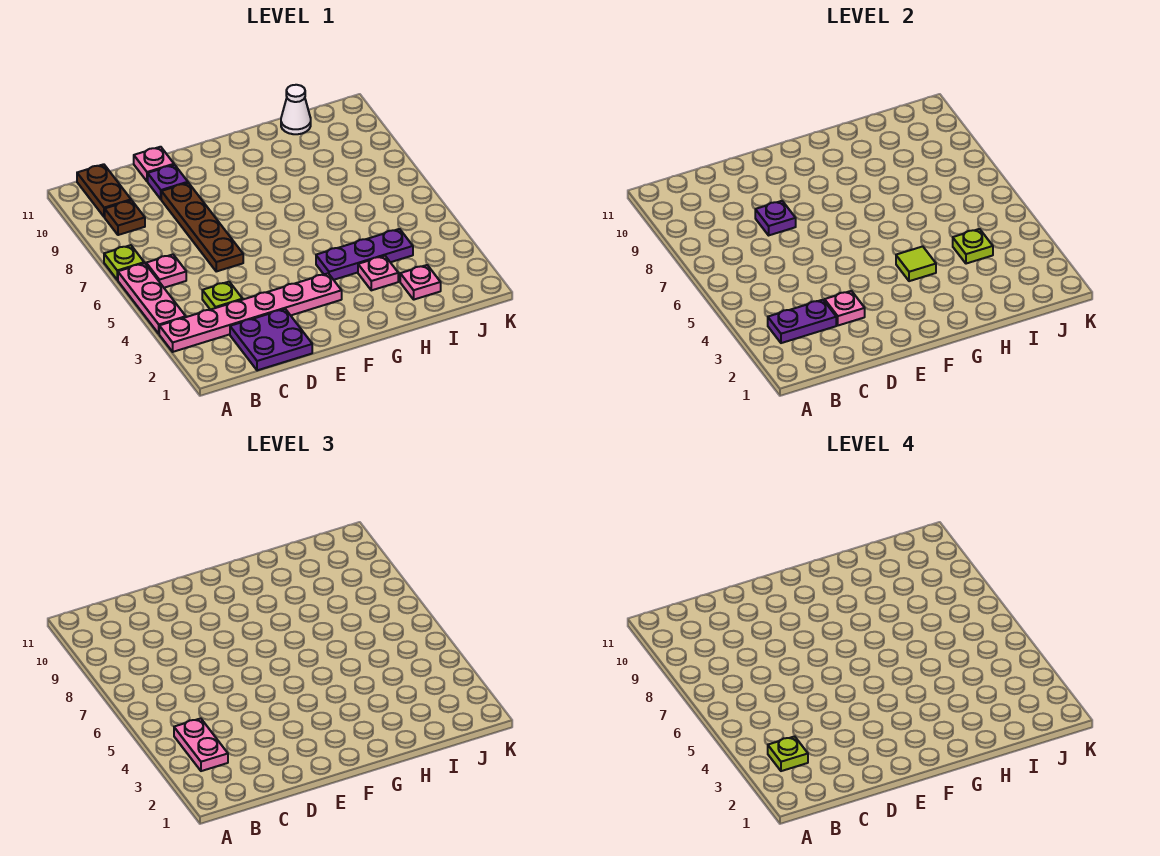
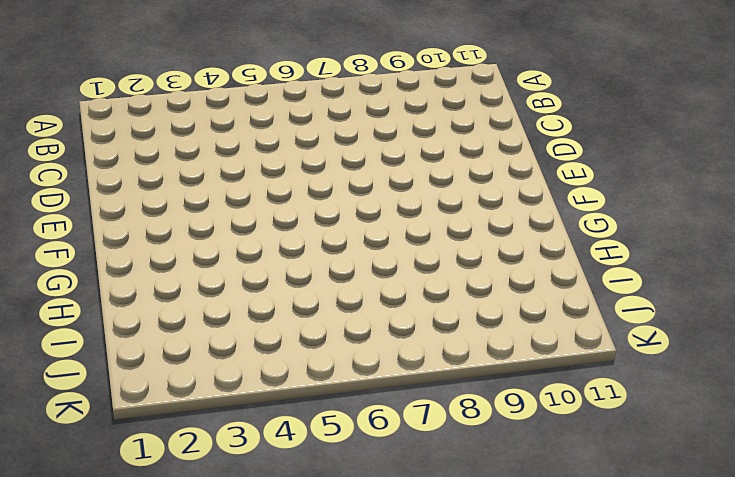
none -> pink plate A3:F3 level 1
none -> pink plate A4:A6 level 1
none -> lime plate A7 level 1

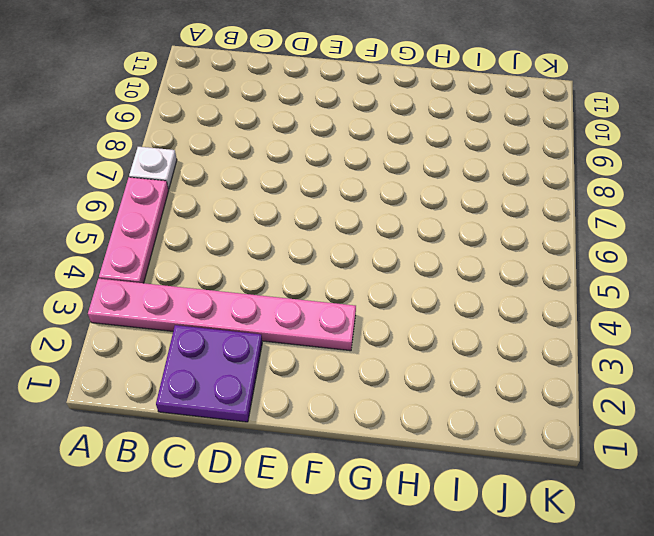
white plate A7 level 1 -> lime plate A7 level 1
none -> pink plate B6 level 1
none -> brown plate B9 level 1
none -> brown plate B10:B11 level 1

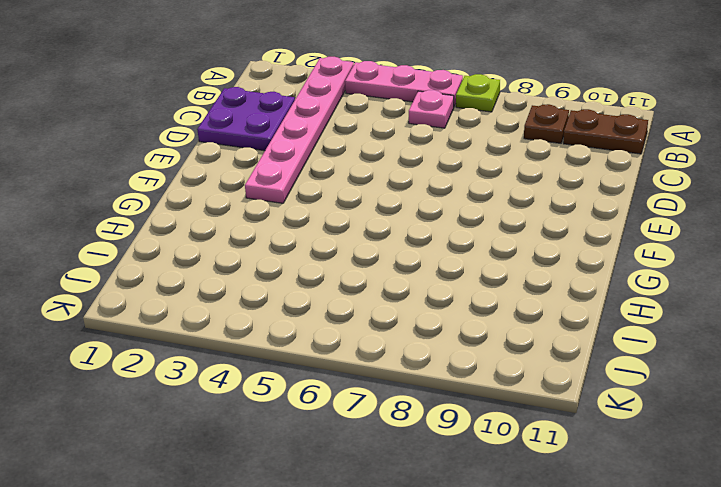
none -> lime plate C4 level 1
none -> brown plate D6:D9 level 1
none -> purple plate D10 level 1

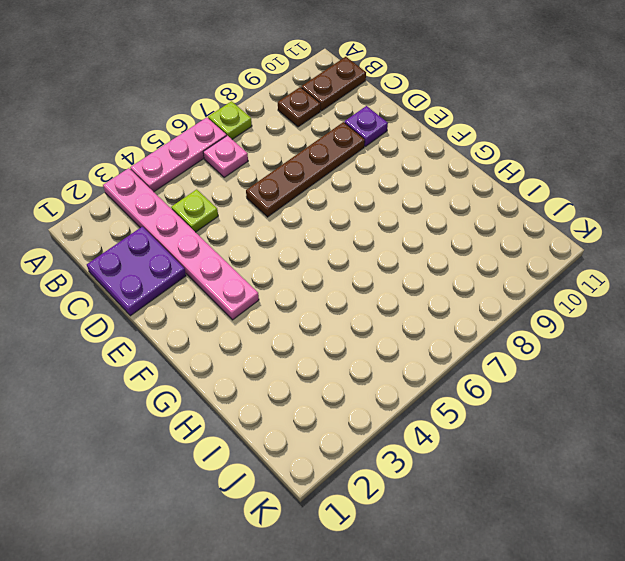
none -> pink plate D11 level 1
none -> purple plate G4:I4 level 1
none -> pink plate H3 level 1

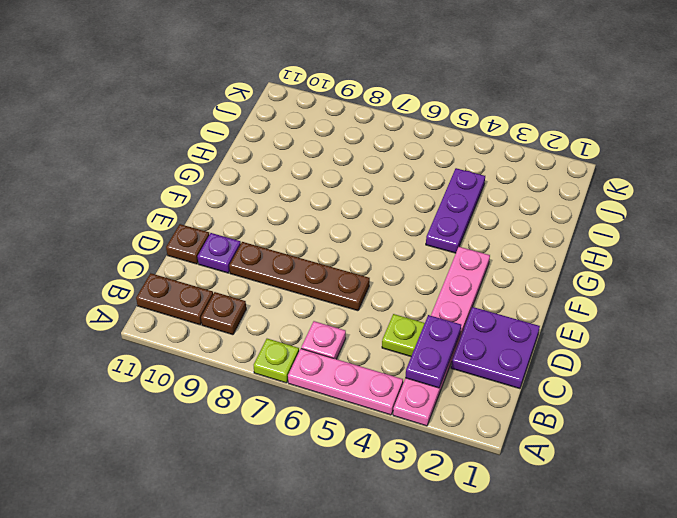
brown plate D11 level 1 -> pink plate D11 level 1
none -> pink plate H3 level 1
none -> pink plate I2 level 1
none -> white cone I11 level 1

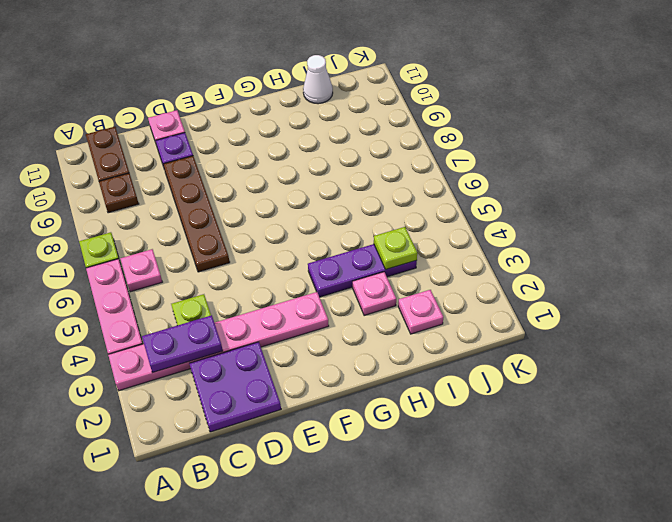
none -> pink plate D3 level 2
none -> purple plate D8 level 2
none -> lime tile G4 level 2

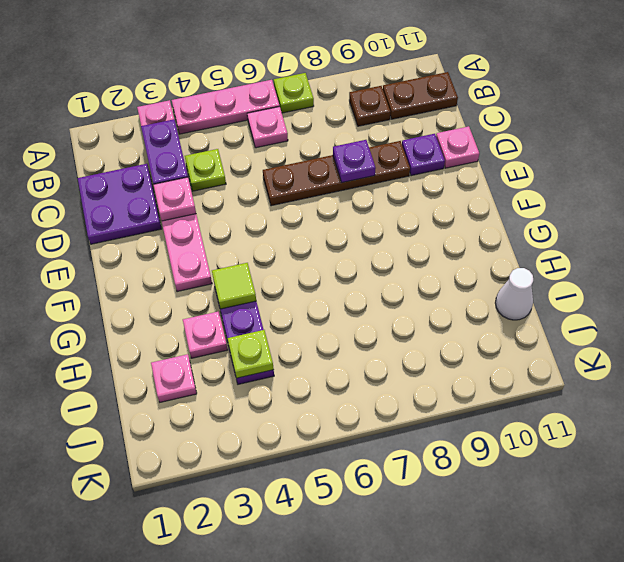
none -> pink plate B3:B4 level 3
none -> lime plate B3 level 4

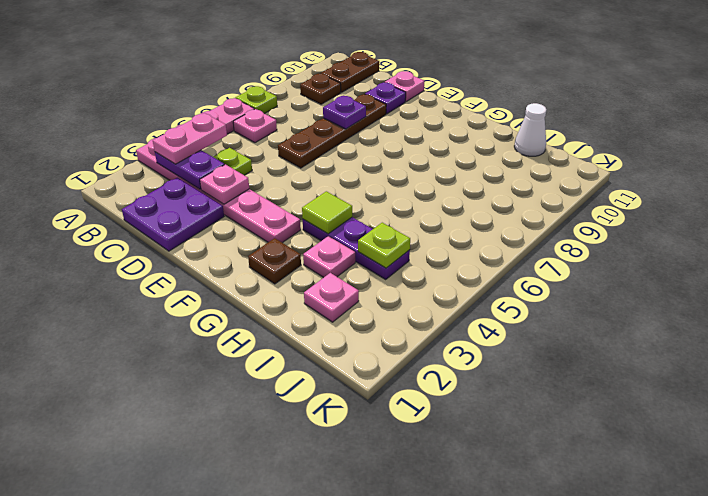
brown plate G2 level 1 -> none
none -> lime plate B3 level 4

